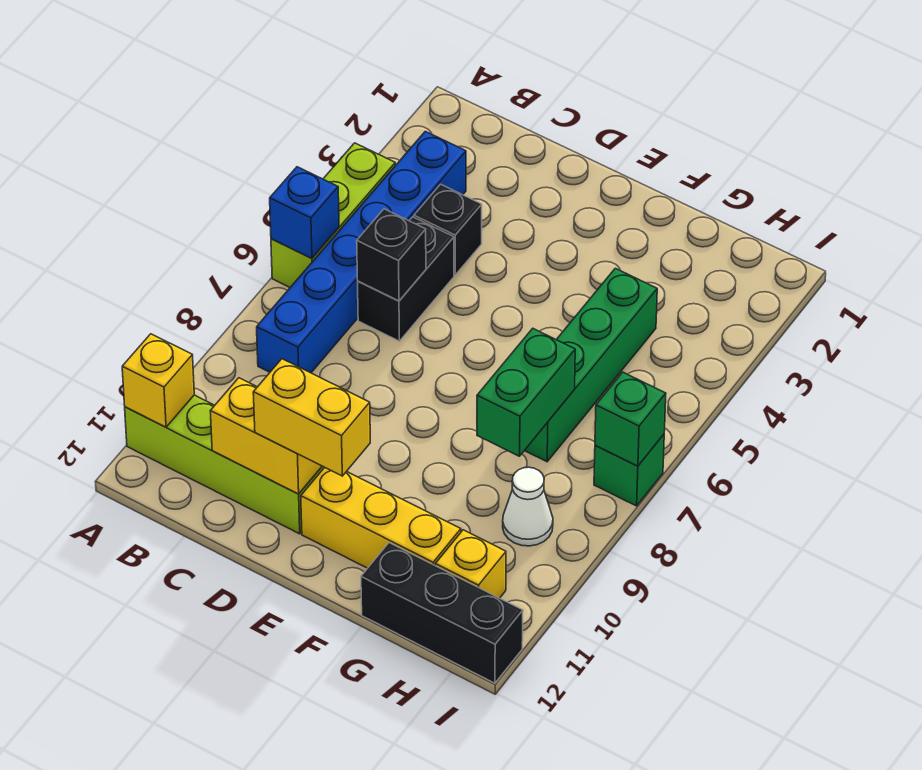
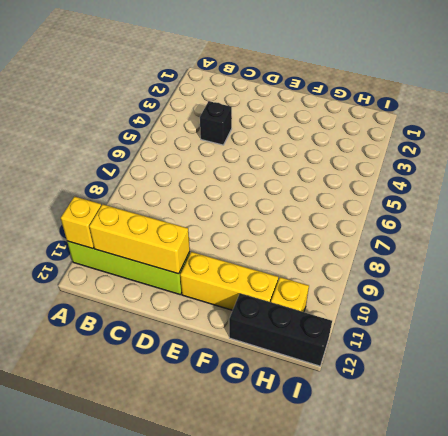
yellow brick B11:D11 level 2 -> yellow brick C11:D11 level 2
none -> lime brick A4:A6 level 1
none -> blue brick B3:B8 level 1
none -> black brick C5:C6 level 1

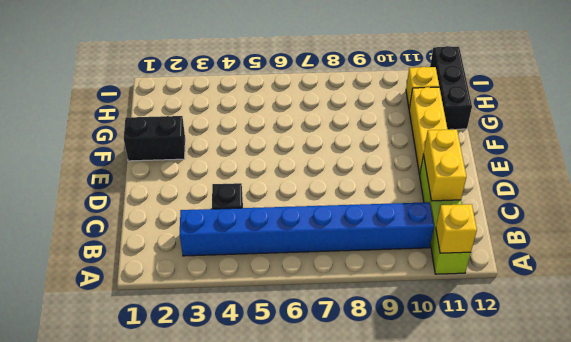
blue brick B3:B10 level 1 -> blue brick B3:B8 level 1
black brick F1:F2 level 1 -> black brick C5:C6 level 1
none -> lime brick A4:A6 level 1
none -> green brick G4:G7 level 1
none -> white cone H9 level 1

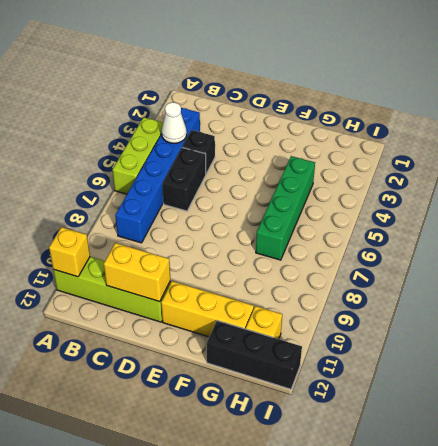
white cone B4 level 2 -> white cone H9 level 1
none -> green brick I7 level 1
none -> blue brick A6 level 2
none -> black brick C6 level 2

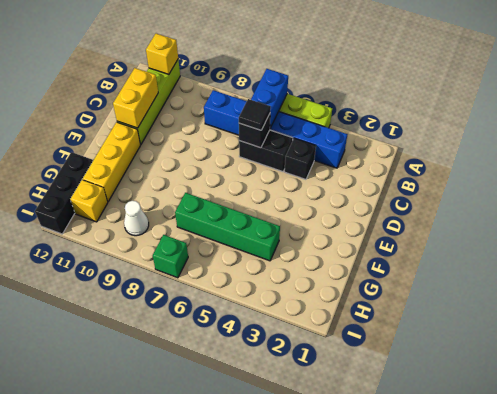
blue brick A6:B6 level 2 -> blue brick A6 level 2
black tile C6 level 3 -> none
none -> green brick G7:G8 level 2
none -> green brick I7 level 2
none -> yellow brick D11:E11 level 3

